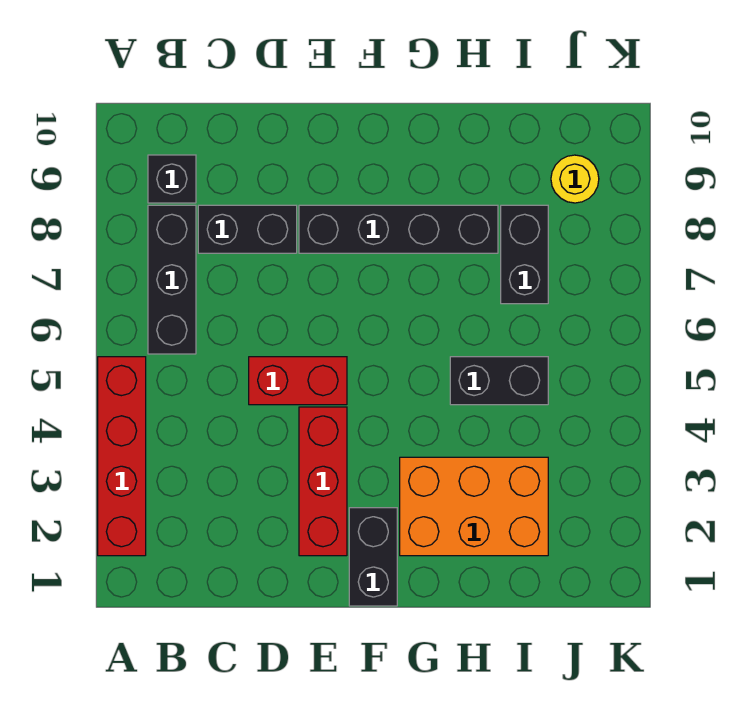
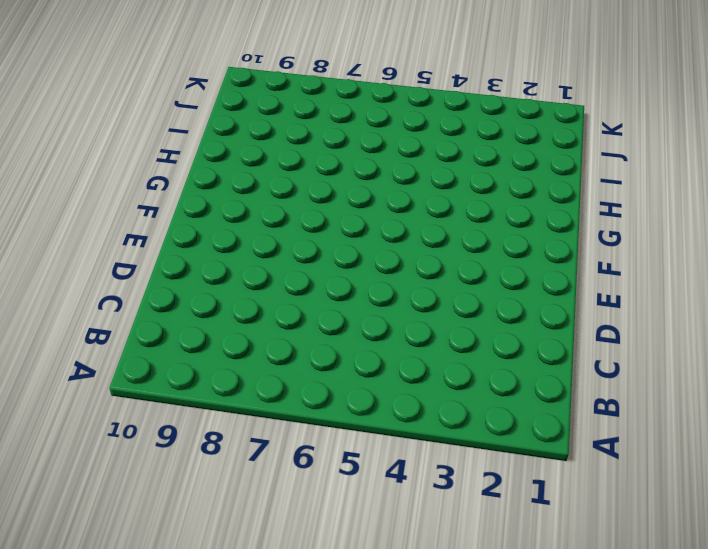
none -> red brick A2:A5 level 1
none -> black brick B6:B8 level 1
none -> black brick B9 level 1

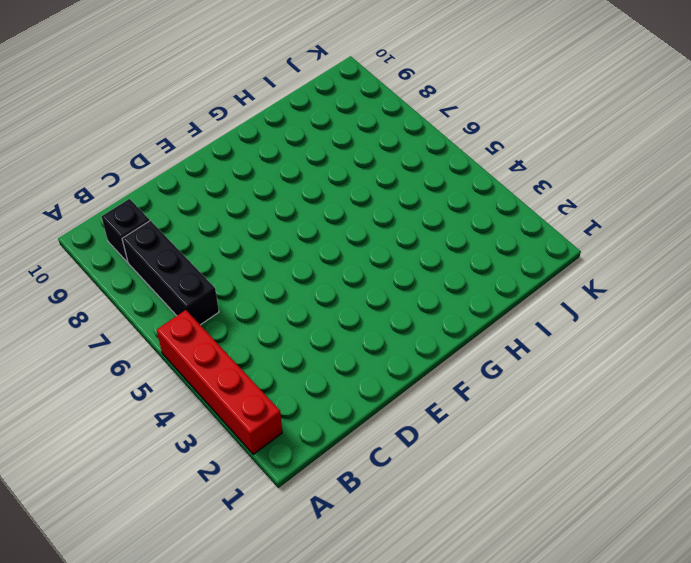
none -> black brick C8:D8 level 1
none -> red brick D5:E5 level 1
none -> red brick E2:E4 level 1

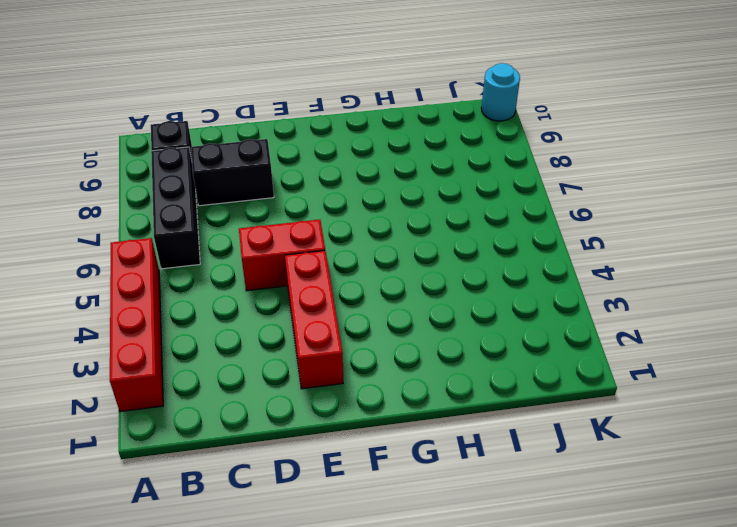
cyan round brick K10 level 1 -> none
none -> black brick E8:H8 level 1
none -> black brick F1:F2 level 1
none -> orange brick G2:I3 level 1

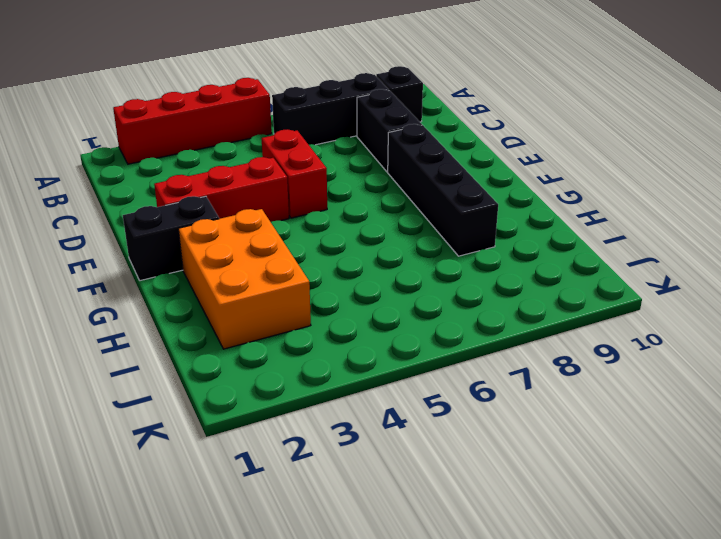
none -> black brick H5:I5 level 1
none -> black brick I7:I8 level 1
none -> yellow round brick J9 level 1

